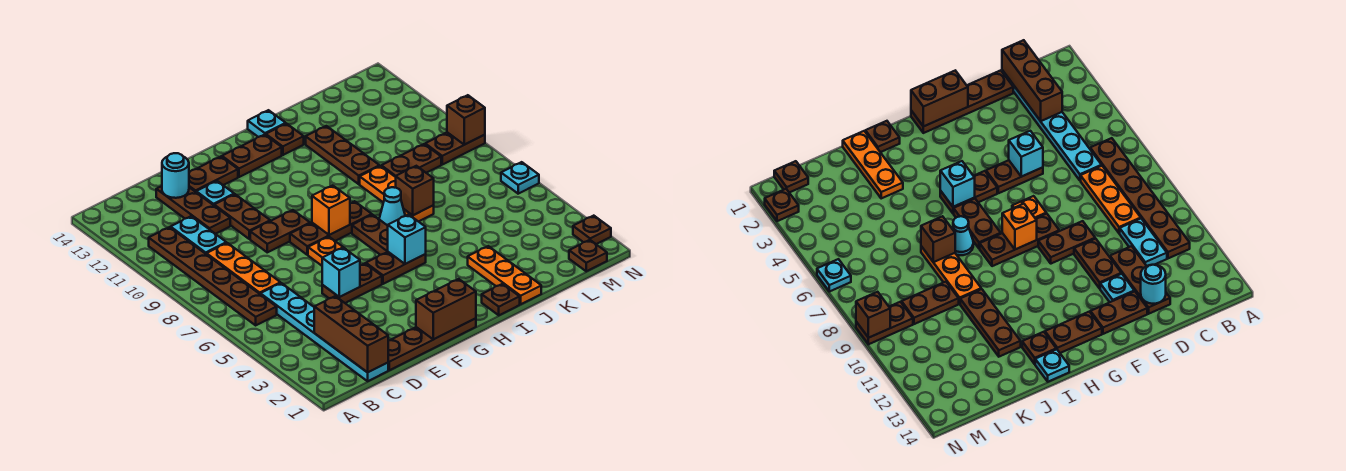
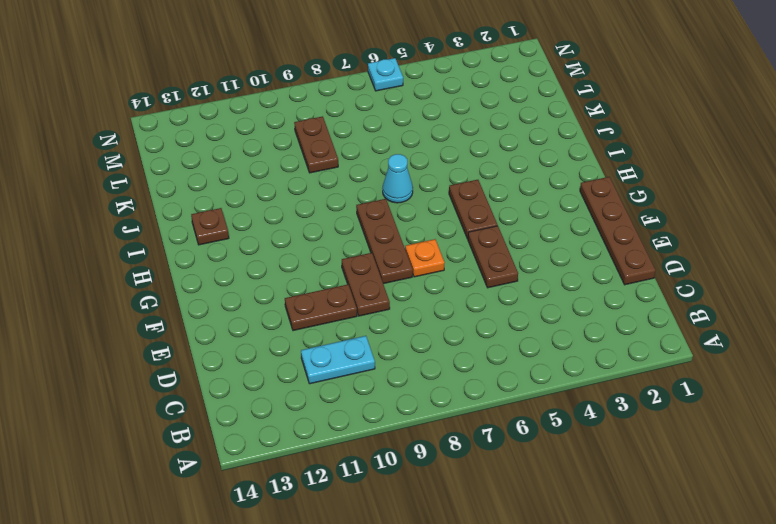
none -> brown plate B6:B11 level 1
none -> cyan plate C1:C6 level 1
none -> orange plate C7:C9 level 1
none -> brown plate D11:D13 level 1

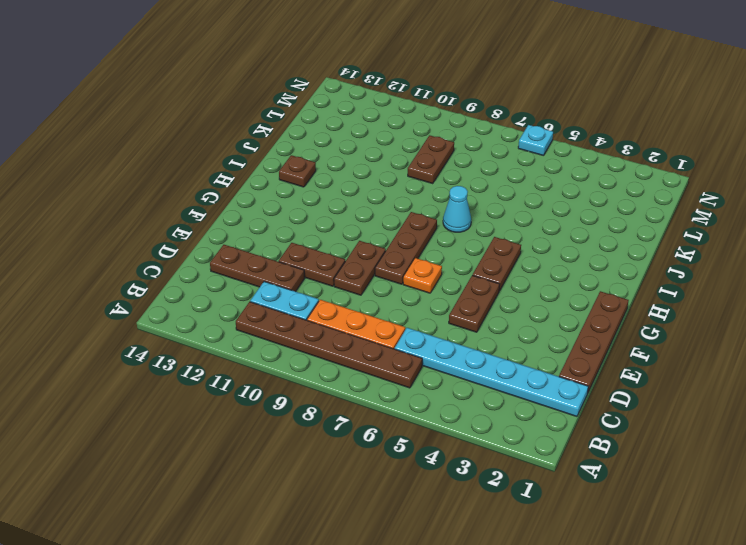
none -> cyan plate E12 level 1
none -> brown plate E13:F13 level 1
none -> brown plate G13:H13 level 1
none -> brown plate H6:H7 level 1

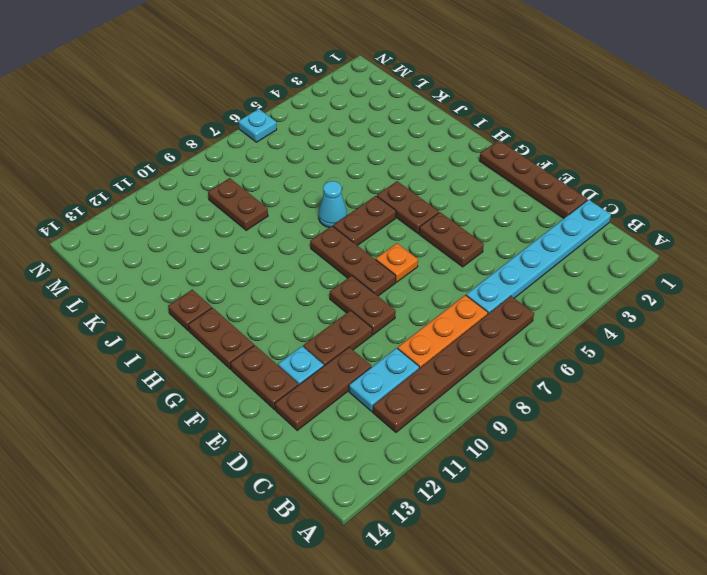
none -> brown plate I1 level 1
none -> cyan plate I14 level 1
none -> orange plate J1:J3 level 1
none -> orange plate J7:J9 level 1

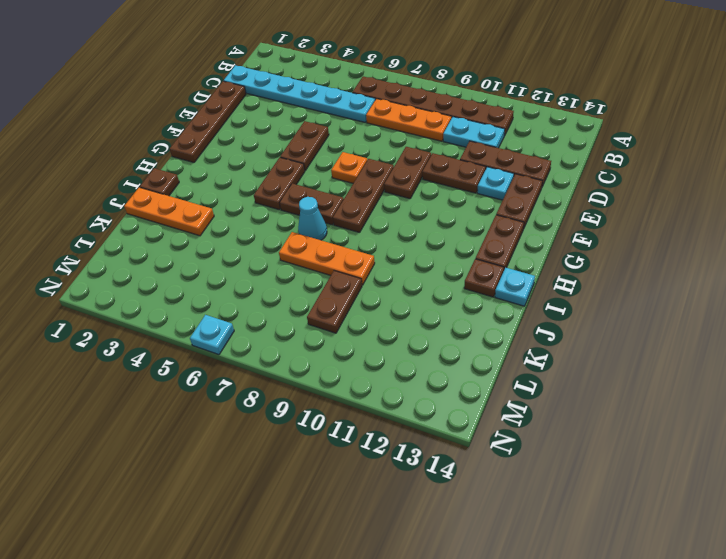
none -> brown plate J10:J12 level 1
none -> brown plate M1 level 1
none -> brown plate M9:N9 level 1
none -> brown plate N2 level 1

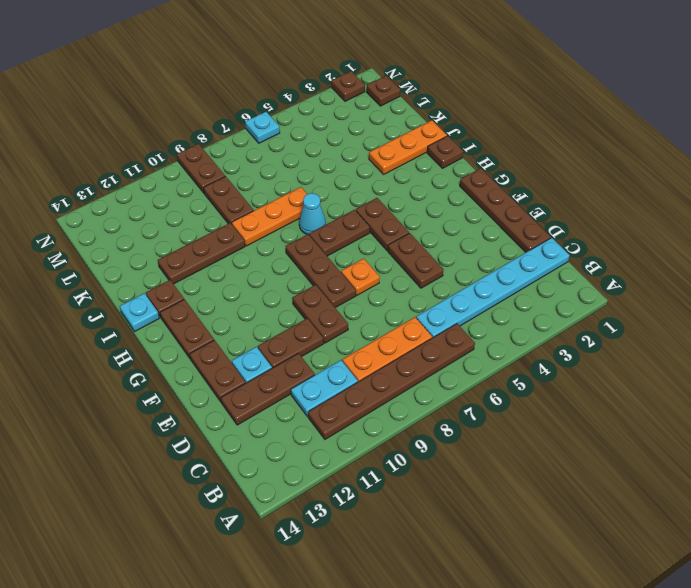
none -> brown brick C1:C3 level 2
none -> cyan round brick D13 level 2
none -> cyan brick E5 level 2
none -> brown brick F1:G1 level 2

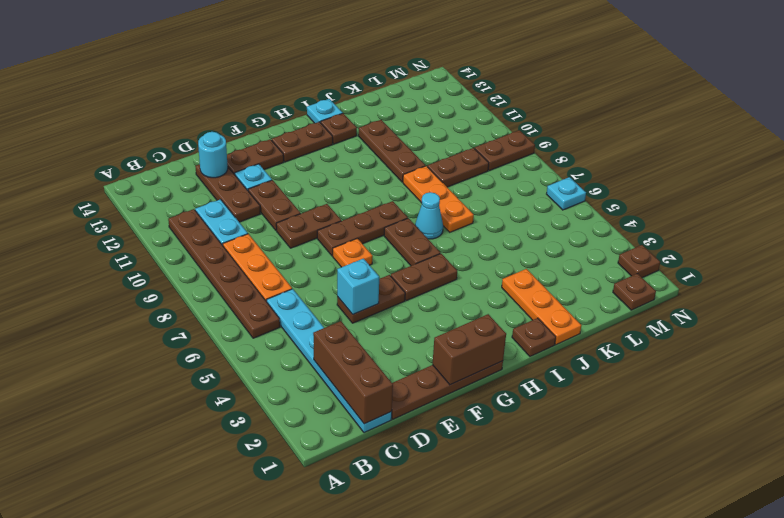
none -> orange brick G8 level 2
none -> cyan brick H5 level 2
none -> brown brick J7 level 2
none -> brown brick N9 level 2

